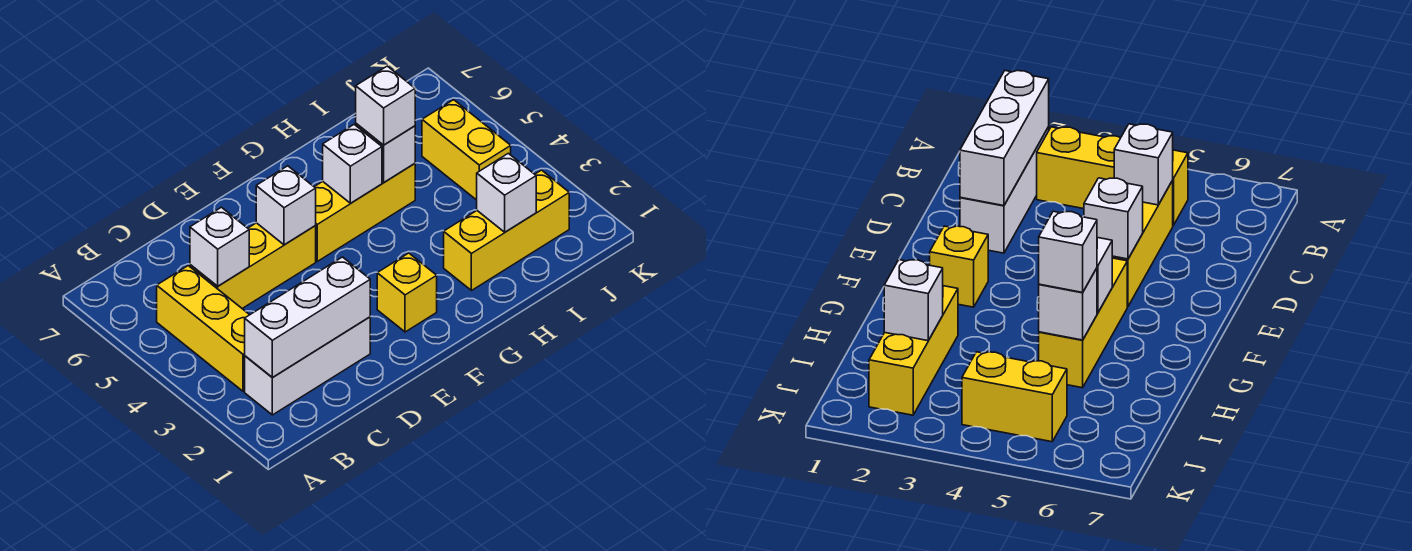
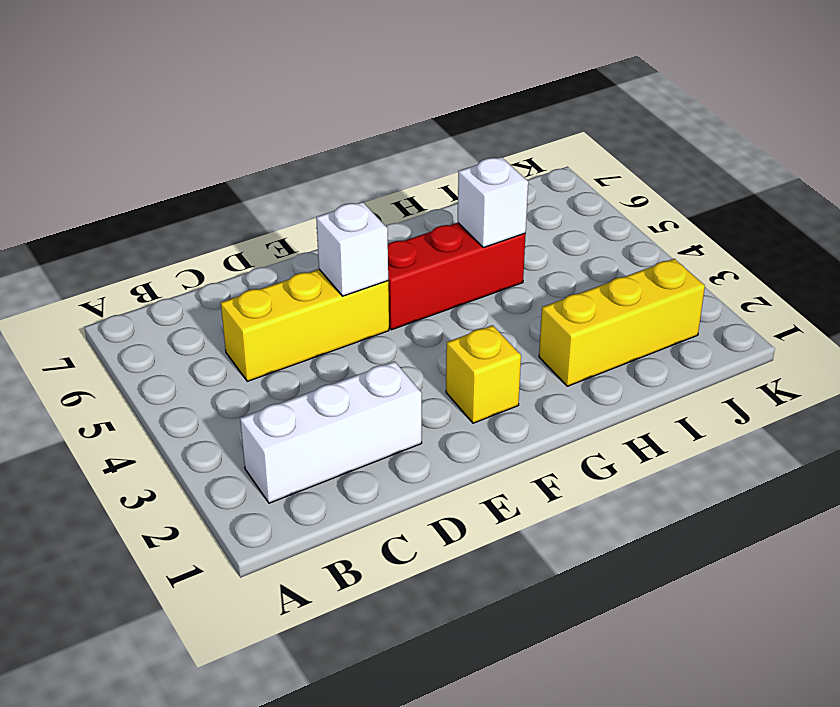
red brick F5:H5 level 1 -> yellow brick F5:H5 level 1
none -> yellow brick B3:B5 level 1
none -> yellow brick J4:J5 level 1
none -> white brick B2:D2 level 2

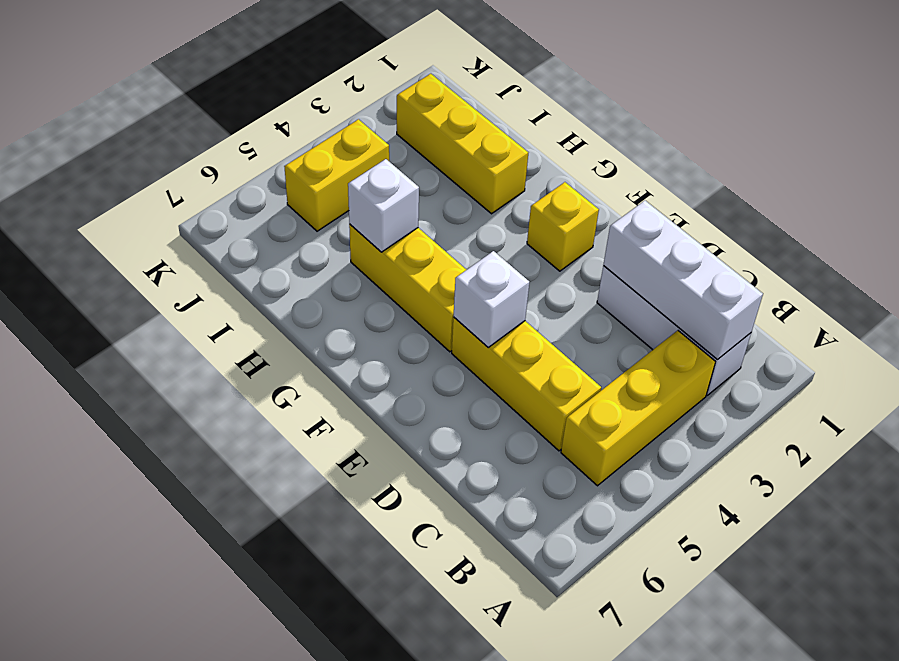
none -> white brick C5 level 2
none -> white brick G5 level 2
none -> white brick I2 level 2

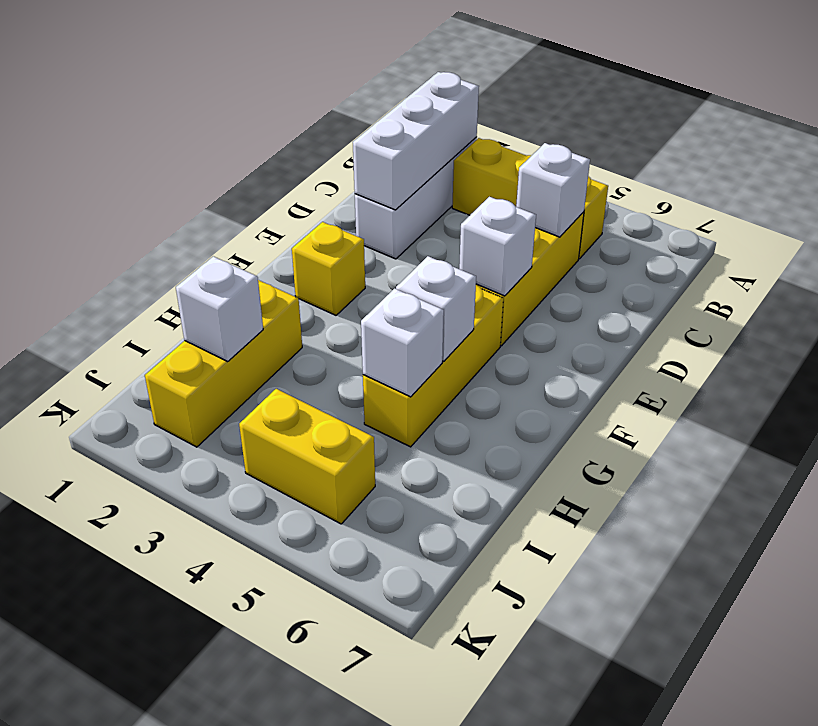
none -> white brick H5 level 3

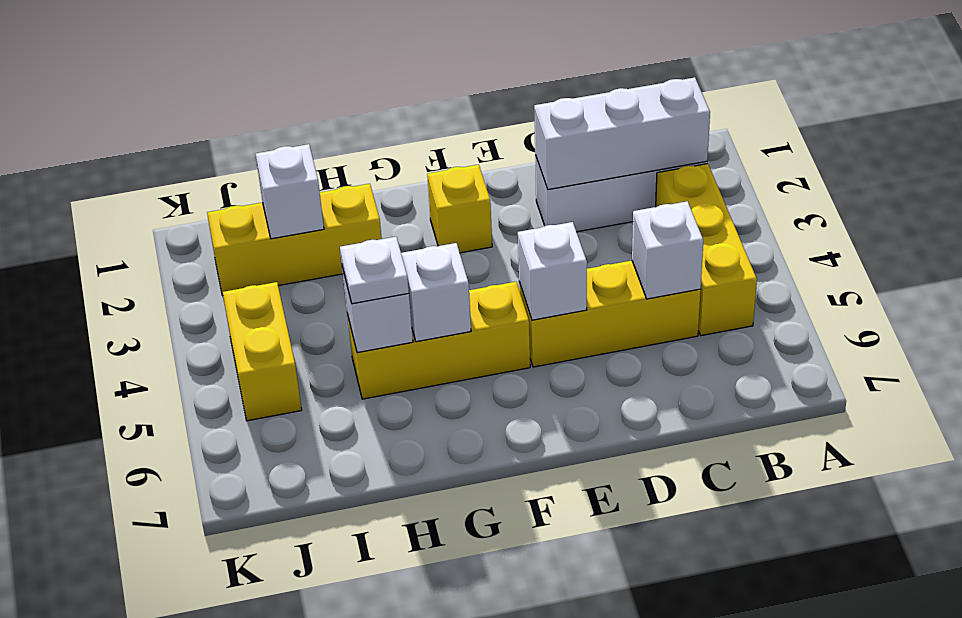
white plate H5 level 3 -> white brick H5 level 3

